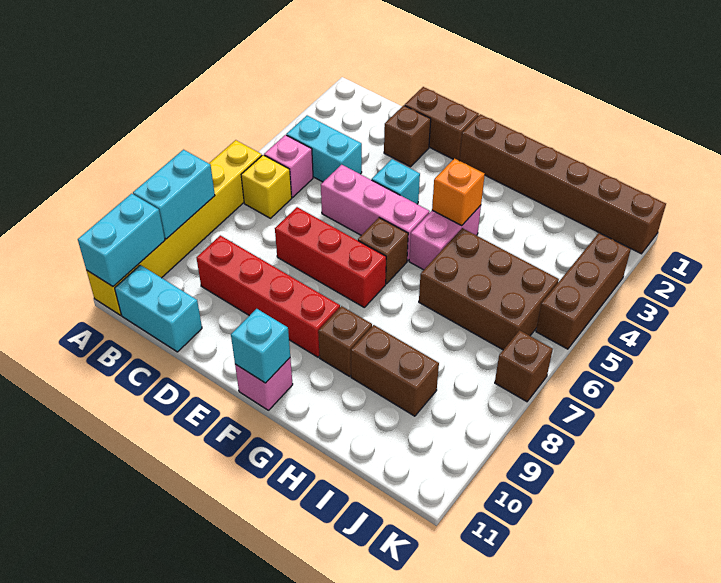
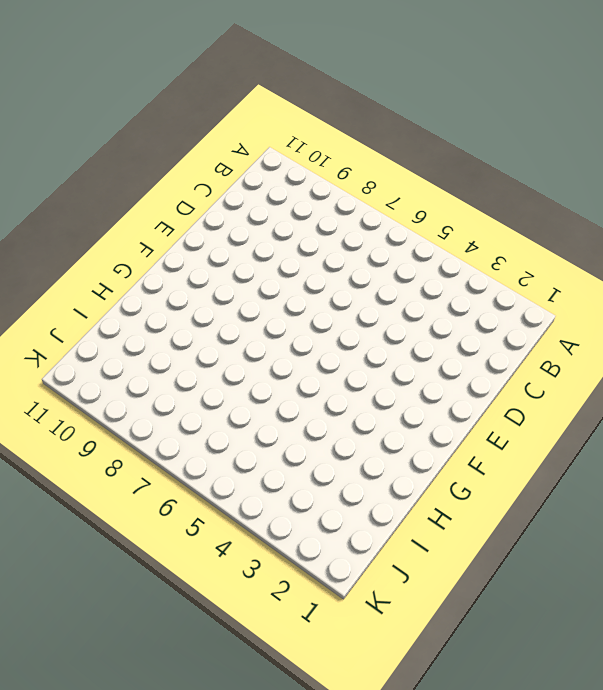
none -> yellow brick A6:A11 level 1
none -> cyan brick B4:C4 level 1
none -> pink brick B5 level 1

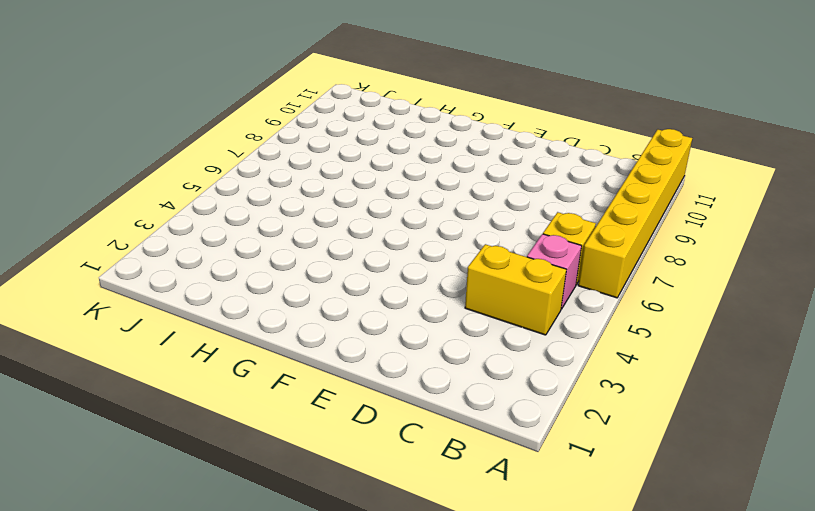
yellow brick B4:C4 level 1 -> cyan brick B4:C4 level 1
none -> cyan brick B11:C11 level 1
none -> red brick C9:F9 level 1
none -> brown brick D1:E1 level 1

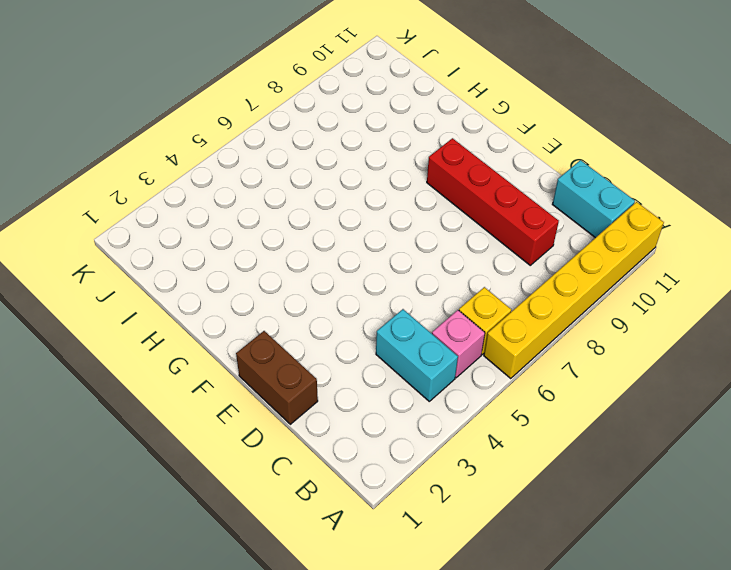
none -> brown brick D2 level 1
none -> pink brick D5:F5 level 1
none -> red brick D7:F7 level 1

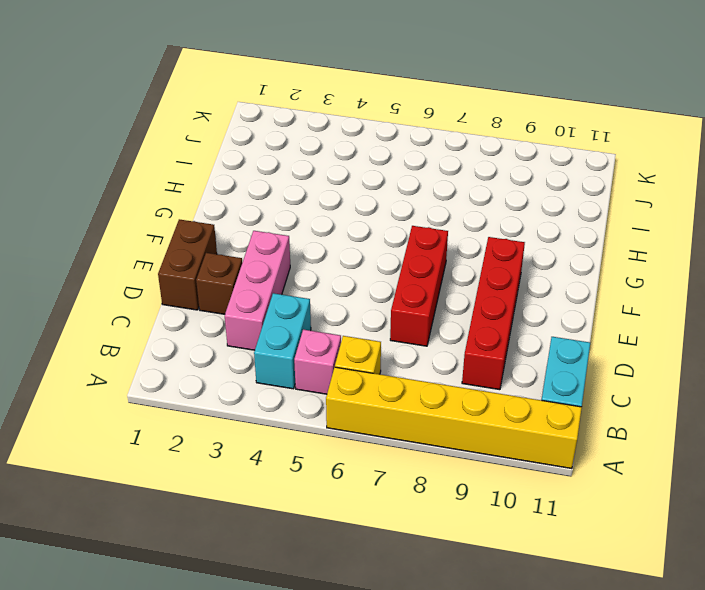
pink brick C3:E3 level 1 -> pink brick D5:F5 level 1
none -> cyan brick E4 level 1
none -> brown brick F1:K1 level 1
none -> brown brick F6 level 1

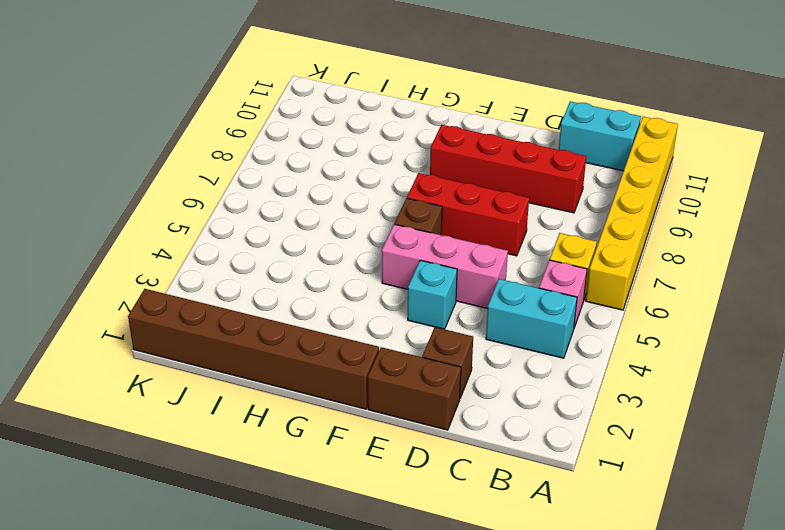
none -> pink brick F11 level 1
none -> pink brick G4:G5 level 1
none -> brown brick G9 level 1

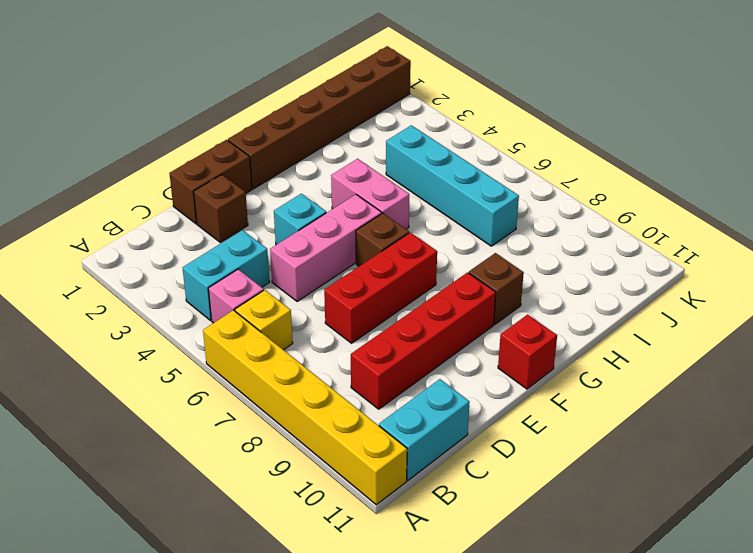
red brick F11 level 1 -> pink brick F11 level 1
cyan brick I4:I7 level 1 -> brown brick H5:J6 level 1
none -> brown brick H9:I9 level 1
none -> brown brick K3:K5 level 1
none -> brown brick K7 level 1

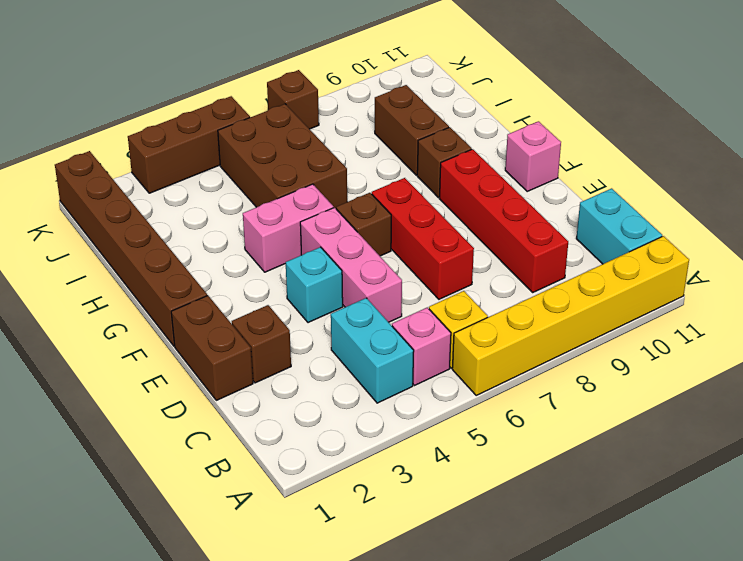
none -> cyan brick A8:A9 level 2
none -> cyan brick A10:A11 level 2
none -> cyan brick F11 level 2

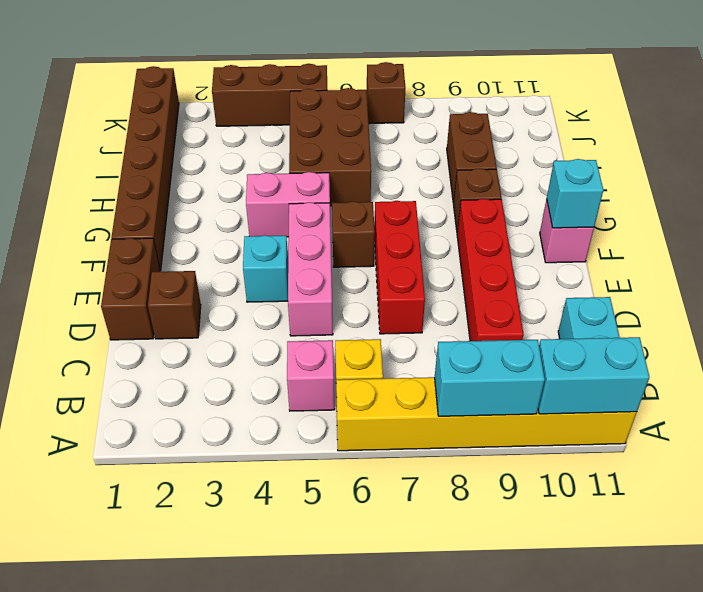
none -> cyan brick B4:C4 level 1
none -> orange brick G4 level 2

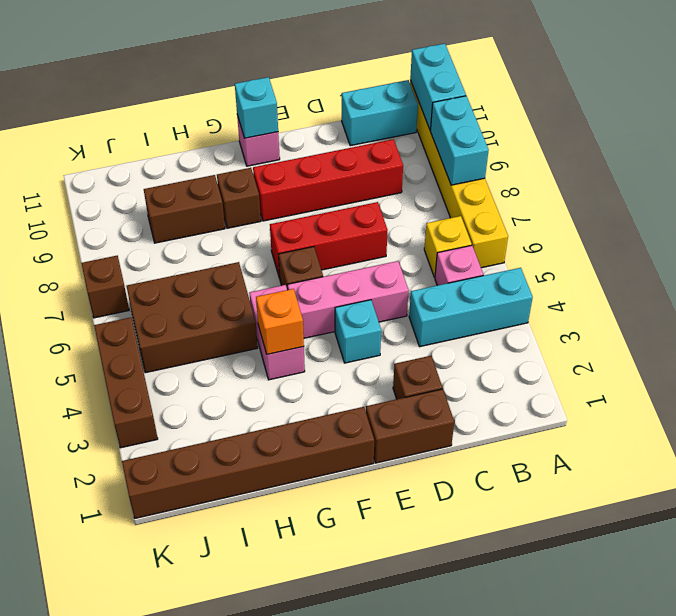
cyan brick A4:C4 level 1 -> cyan brick B4:C4 level 1

